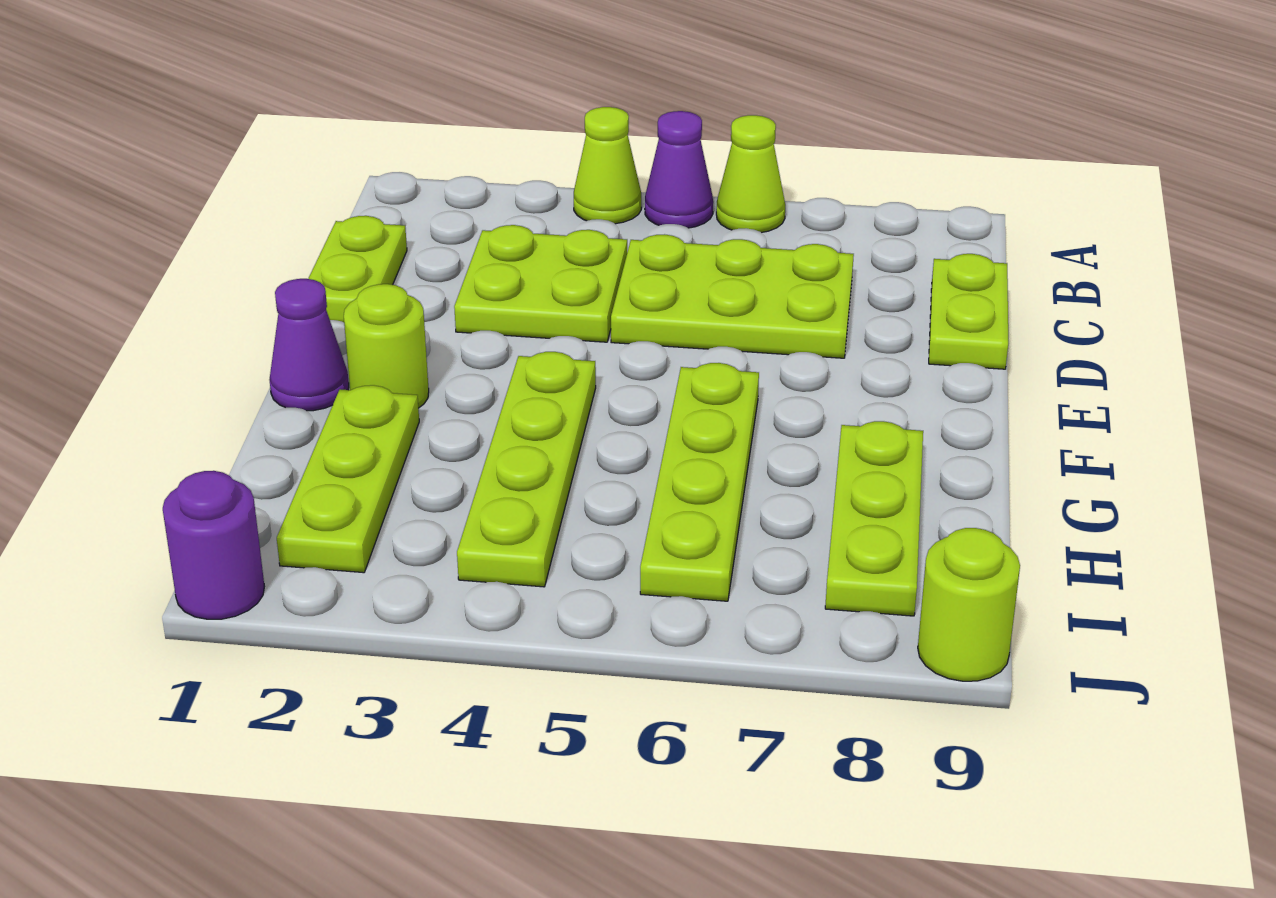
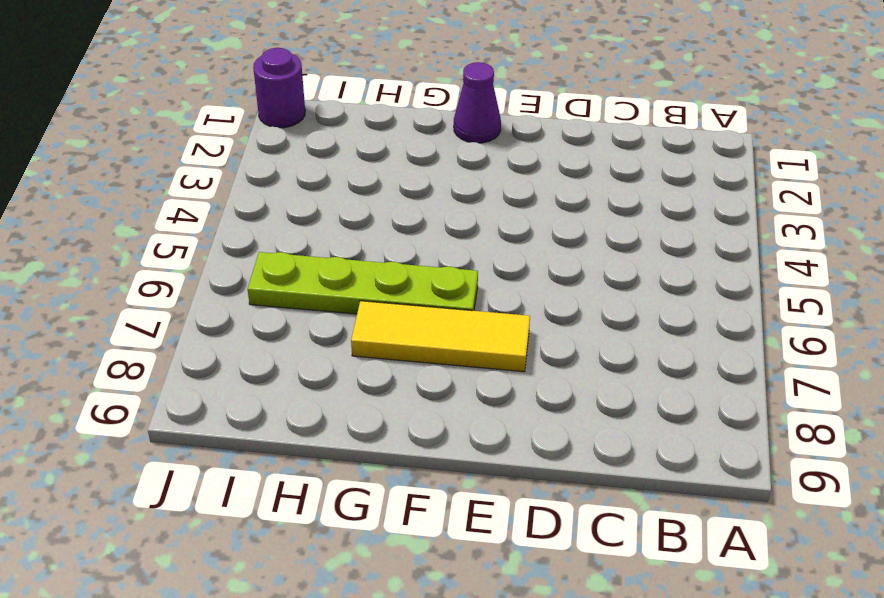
yellow tile E7:G7 level 1 -> none
none -> lime cone A4 level 1
none -> purple cone A5 level 1
none -> lime cone A6 level 1

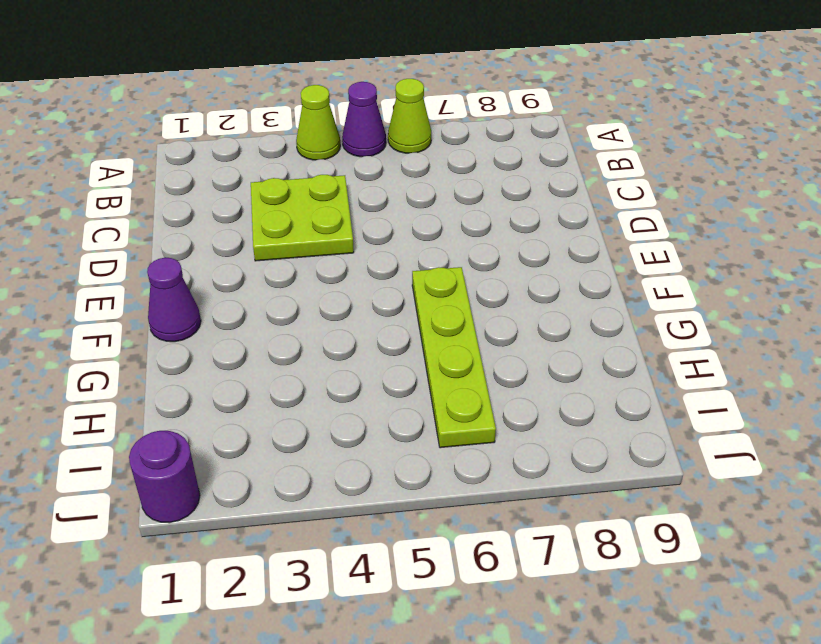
none -> lime plate C1:D1 level 1
none -> lime plate C5:D7 level 1
none -> lime plate C9:D9 level 1

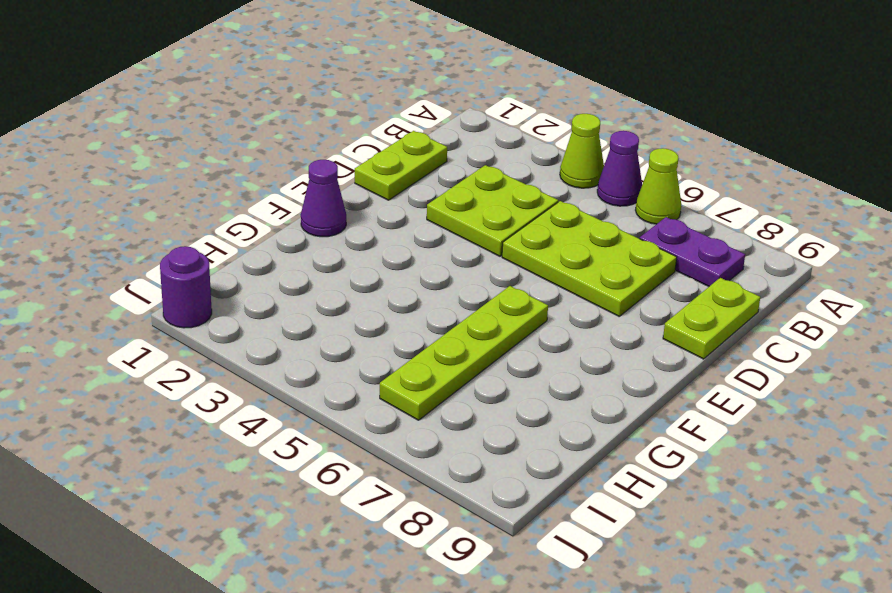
purple plate B7:B8 level 1 -> none
none -> lime round brick F2 level 1
none -> lime plate F4:I4 level 1
none -> lime plate G2:I2 level 1

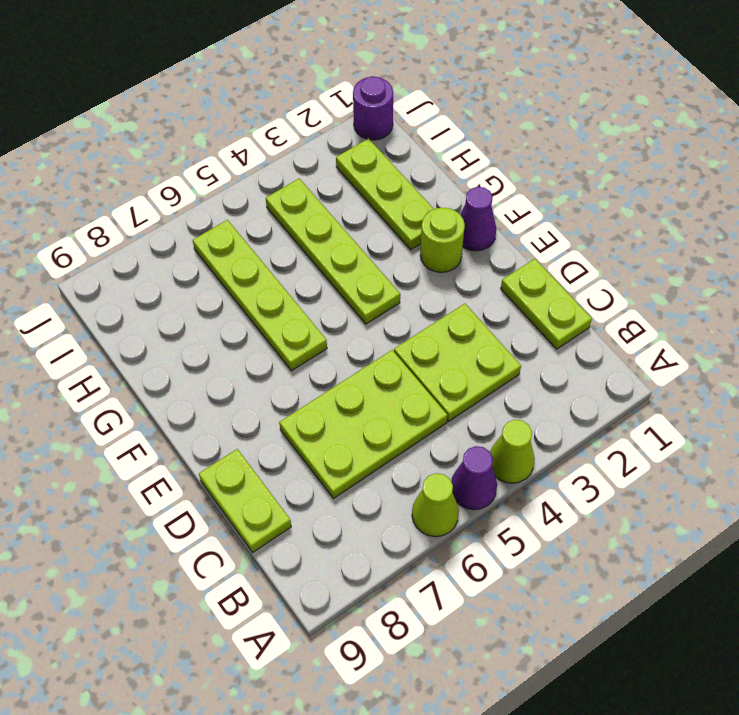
none -> lime plate G8:I8 level 1
none -> lime round brick J9 level 1

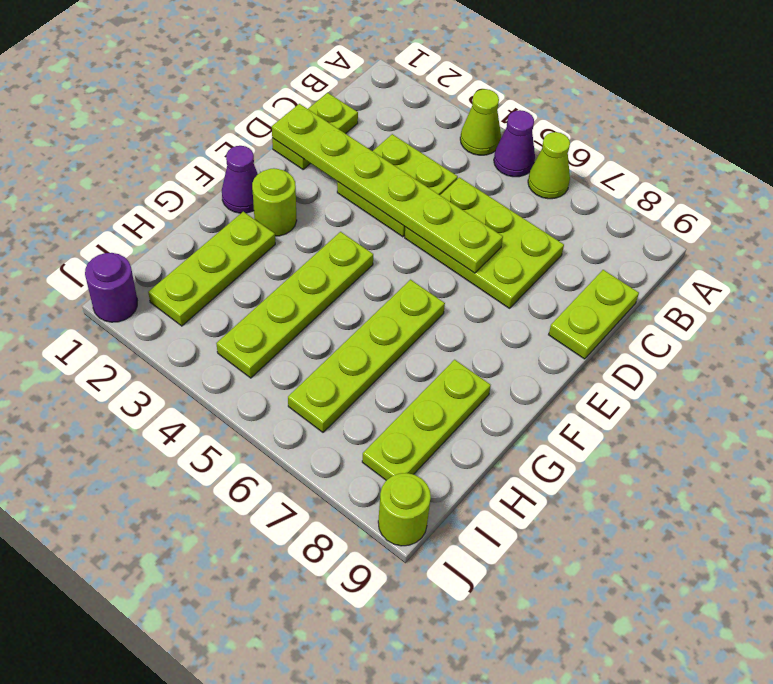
lime plate D1:D6 level 2 -> none

